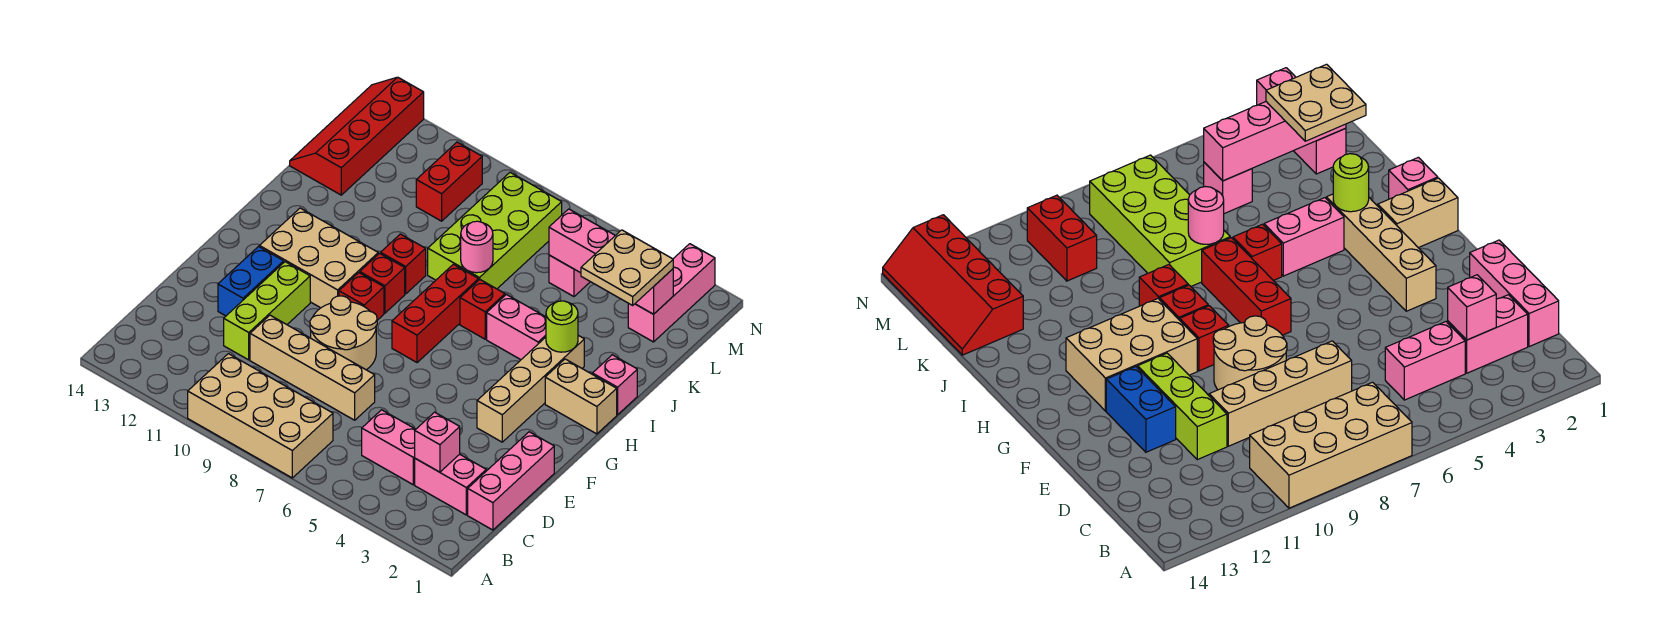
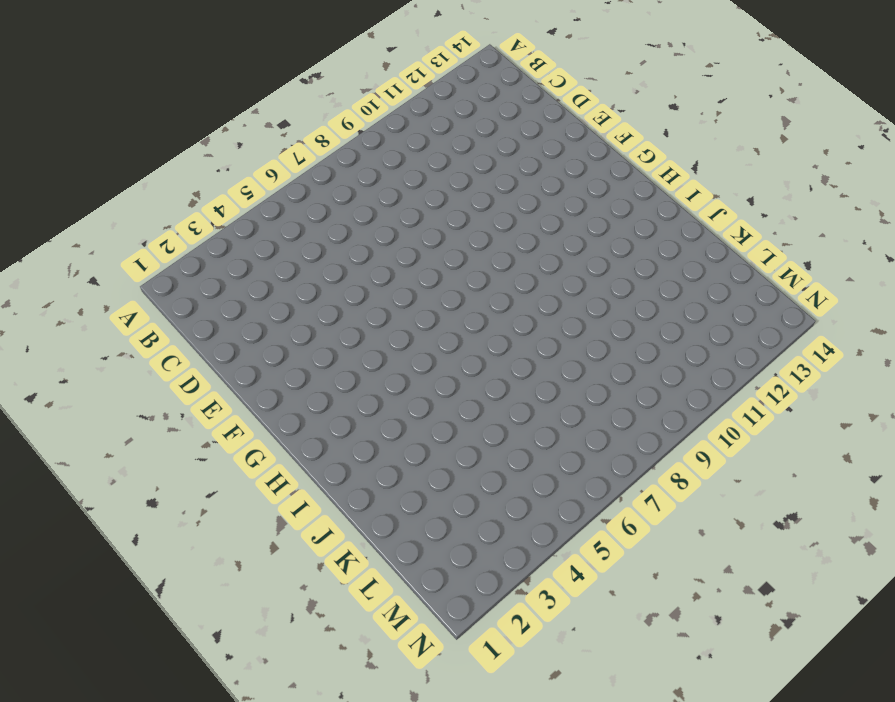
none -> tan brick A7:B10 level 1
none -> pink brick C1:E1 level 1
none -> pink brick C2:C3 level 1

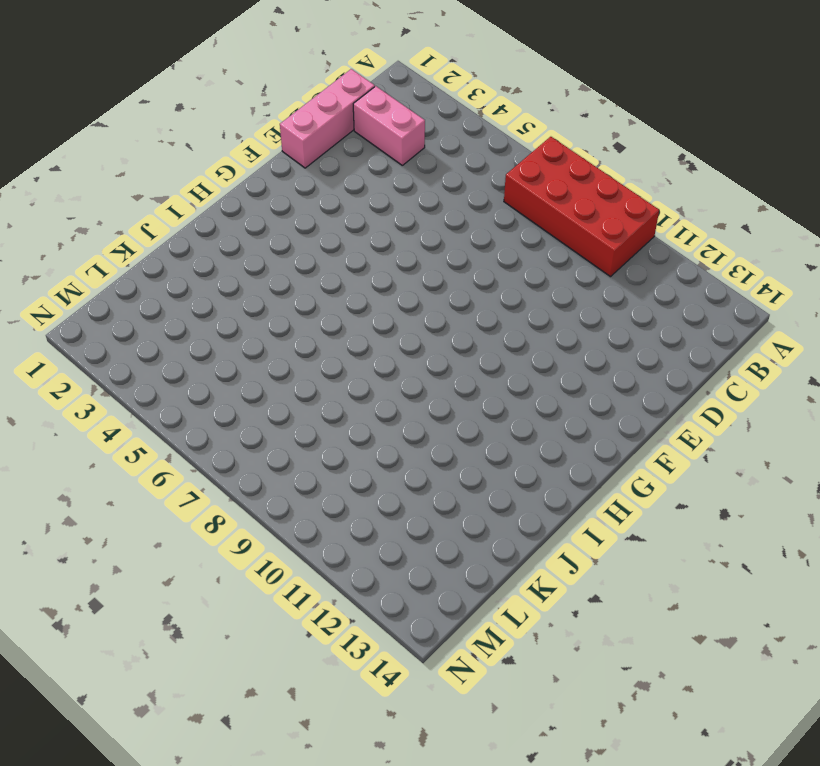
red brick A7:B10 level 1 -> tan brick A7:B10 level 1
none -> pink brick C4:C5 level 1
none -> tan brick D7:D10 level 1
none -> lime brick D11:F11 level 1

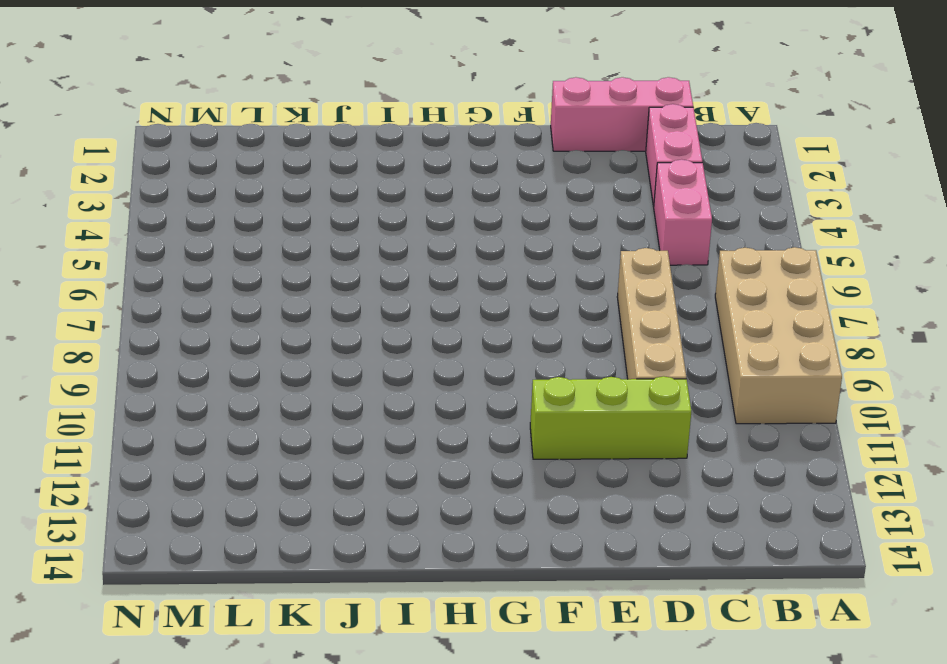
none -> tan round brick E8:F9 level 1
none -> blue brick E12:F12 level 1
none -> tan brick F3:I3 level 1

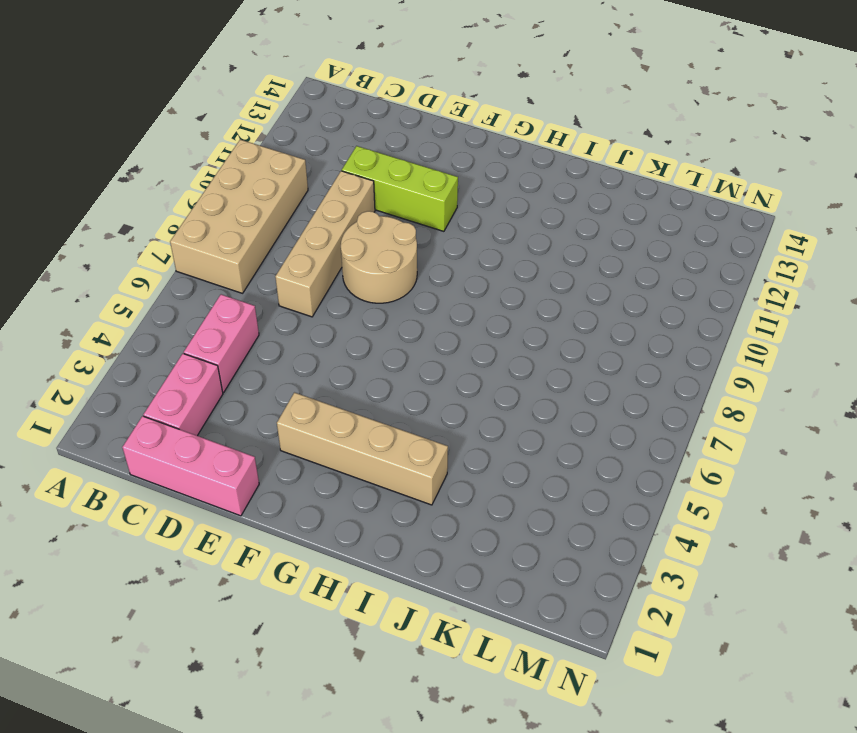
none -> blue brick E12:F12 level 1
none -> red brick G7:I7 level 1
none -> red brick G9 level 1

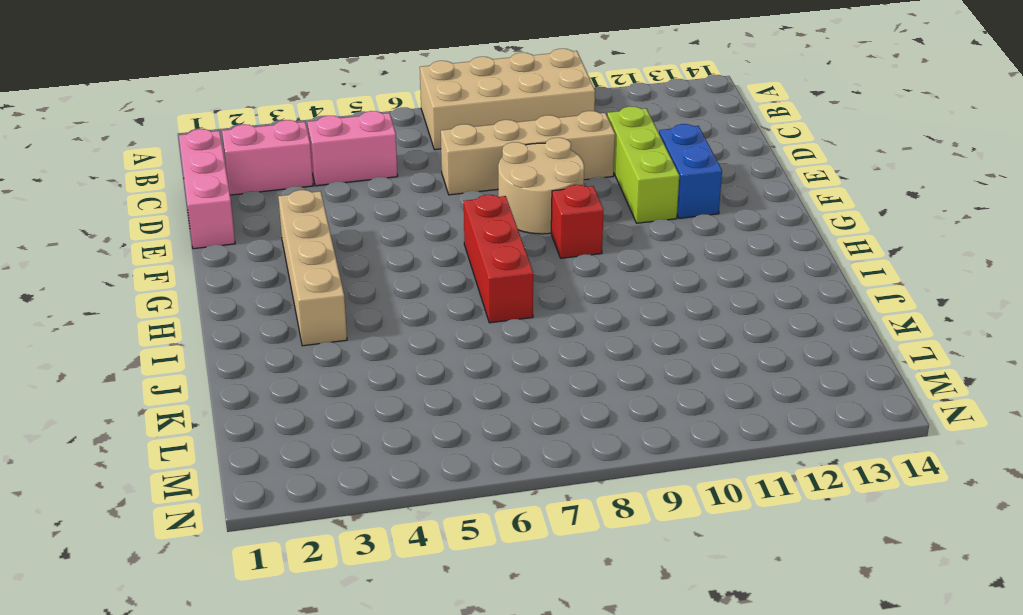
none -> tan brick G10:H12 level 1
none -> tan brick H1:H2 level 1
none -> red brick H9 level 1

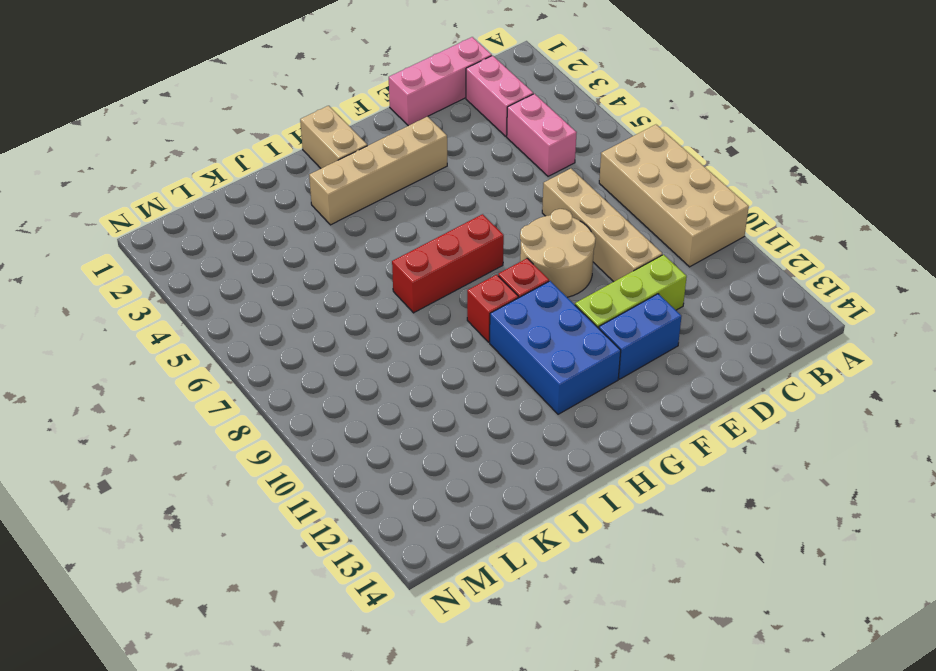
blue brick G10:H12 level 1 -> tan brick G10:H12 level 1
none -> pink brick I1 level 1
none -> pink brick I4:I5 level 1
none -> red brick I6 level 1

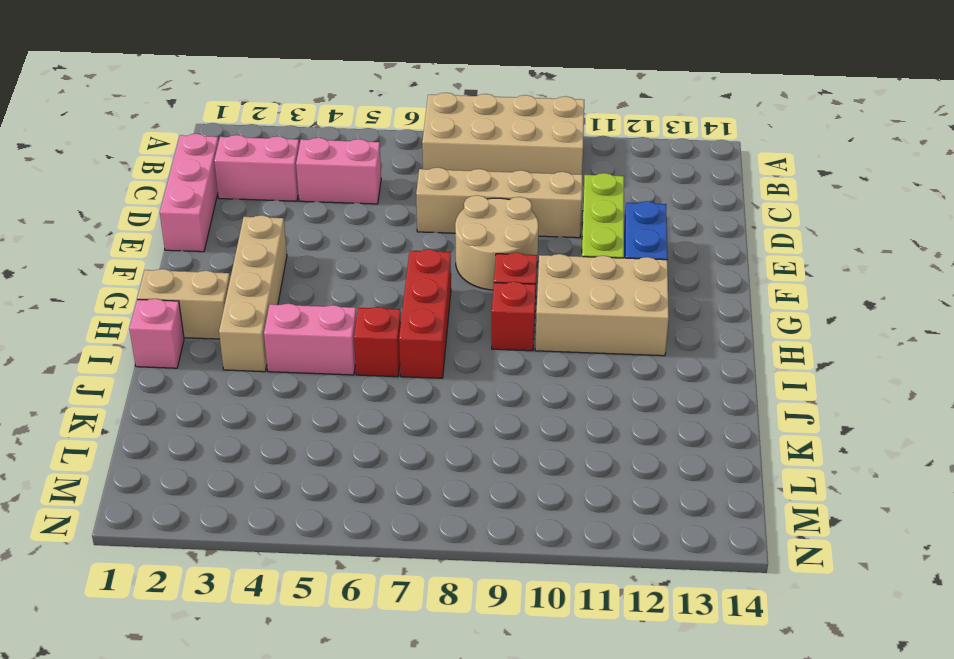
none -> red brick I9 level 1
none -> lime brick J7:M8 level 1
none -> red slope K13:N14 level 1 top 13

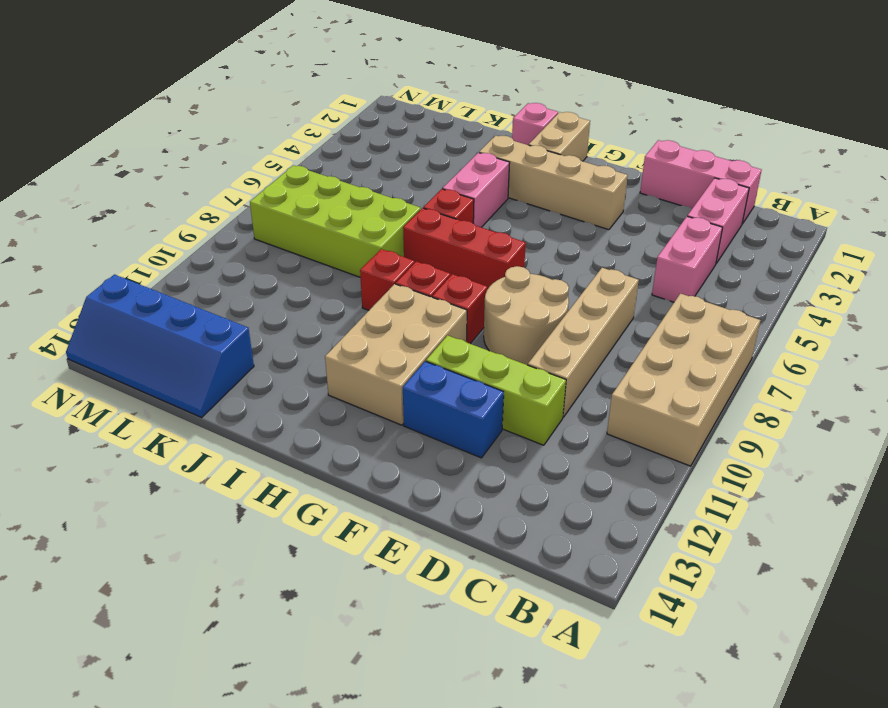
blue slope K13:N14 level 1 top 13 -> red slope K13:N14 level 1 top 13
none -> pink brick L2:N2 level 1
none -> pink brick L5 level 1
none -> red brick L10:M10 level 1

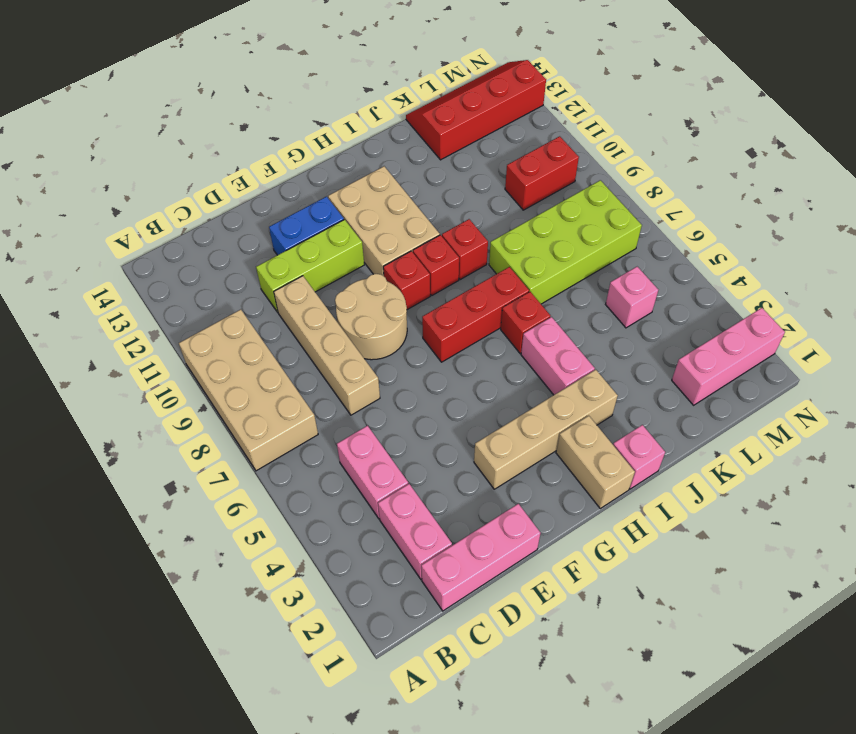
none -> pink brick C3 level 2
none -> lime round brick I3 level 2
none -> pink round brick J7 level 2

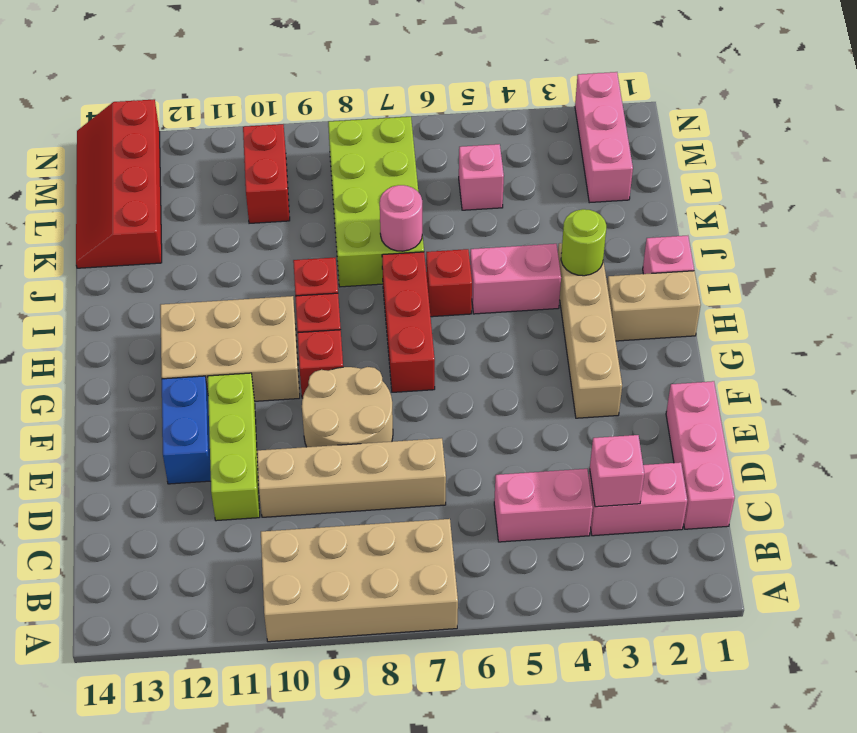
none -> pink brick L2:L5 level 2
none -> tan plate K2:L3 level 3

